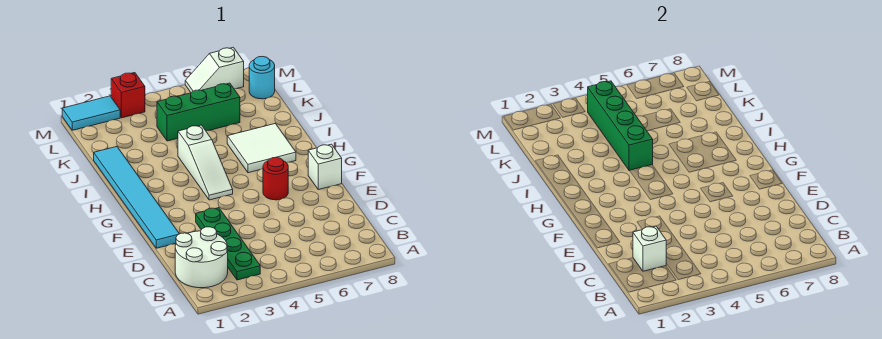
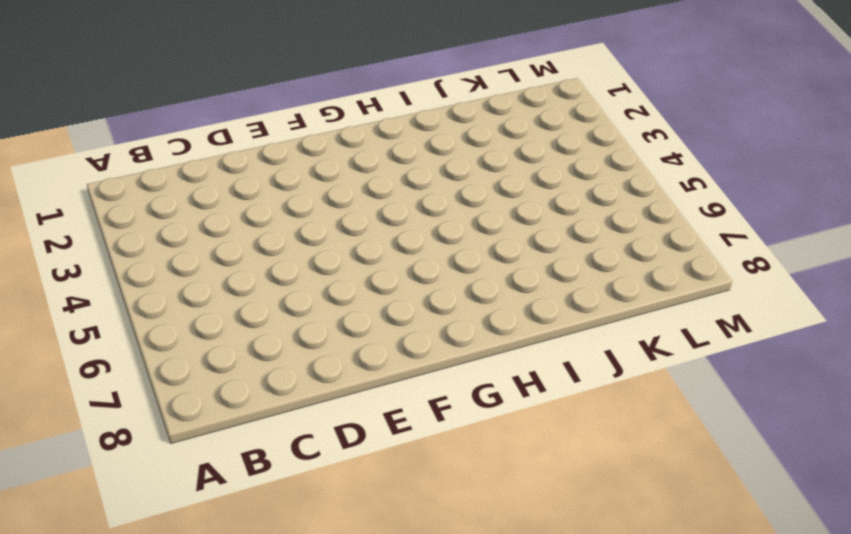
none -> white round brick B1:C2 level 1
none -> green plate B3:E3 level 1
none -> cyan tile E1:J1 level 1

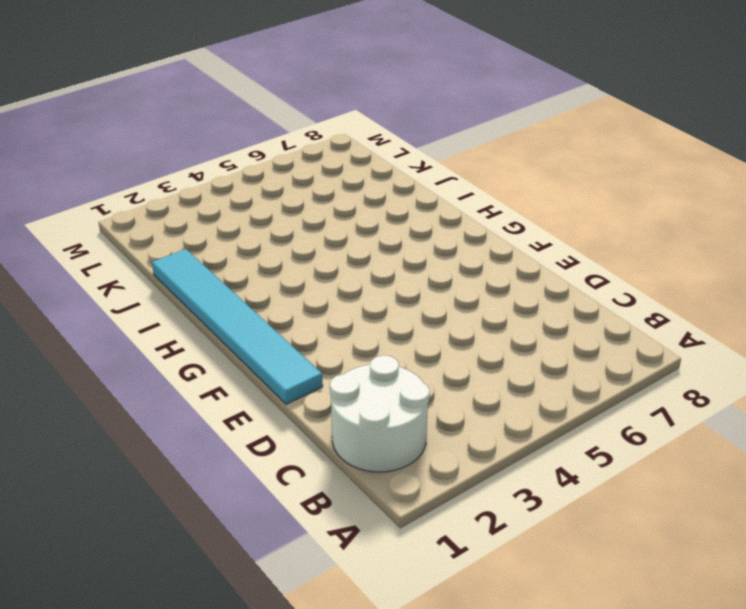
none -> green plate B3:E3 level 1
none -> red round brick F6 level 1
none -> white brick F8 level 1

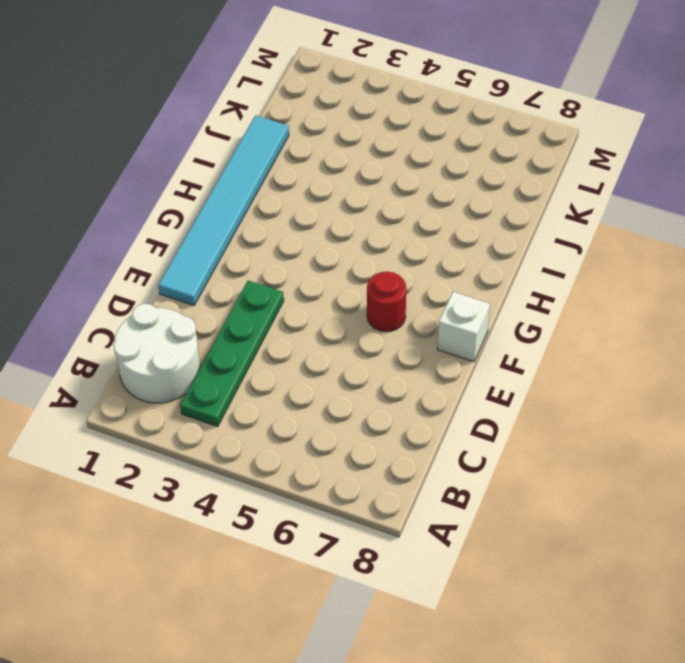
none -> white slope G4:I4 level 1 top I
none -> white tile H6:I7 level 1
none -> green brick K4:K6 level 1

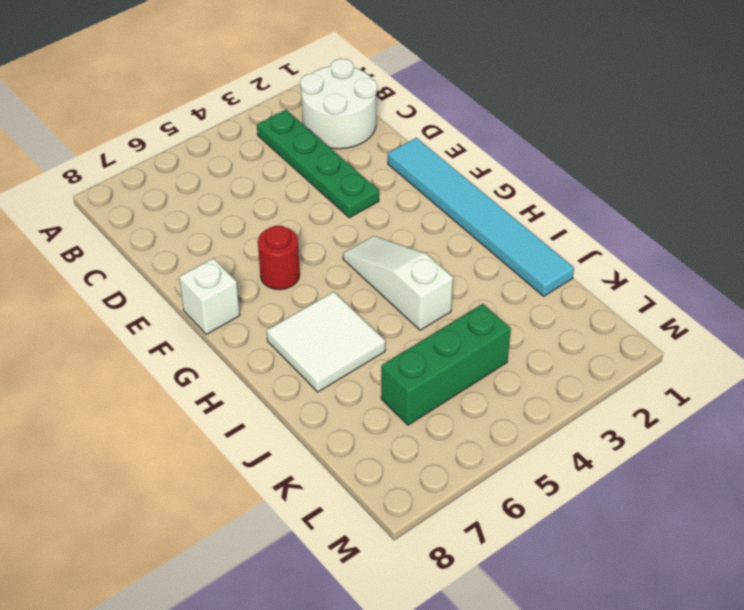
none -> cyan round brick L8 level 1
none -> cyan tile M1:M2 level 1
none -> red brick M3 level 1

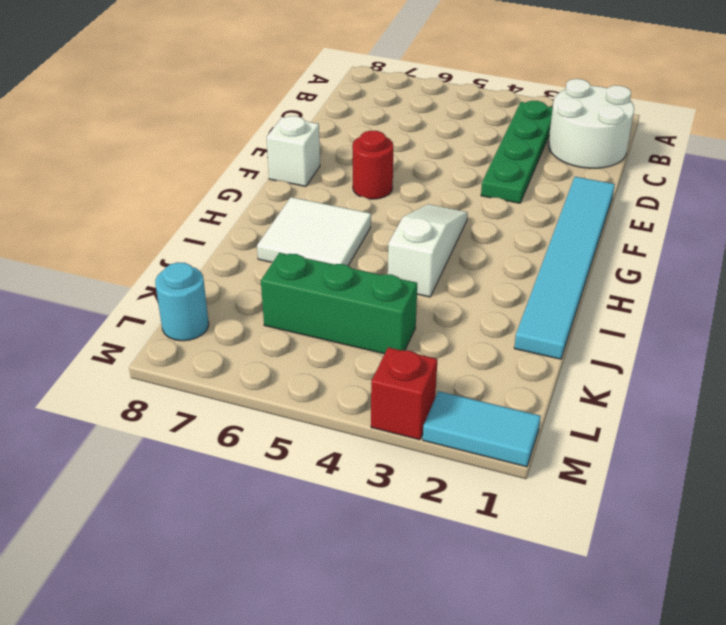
none -> white slope M6:M7 level 1 top 7
none -> white brick C2 level 2
none -> green brick I4:L4 level 2

